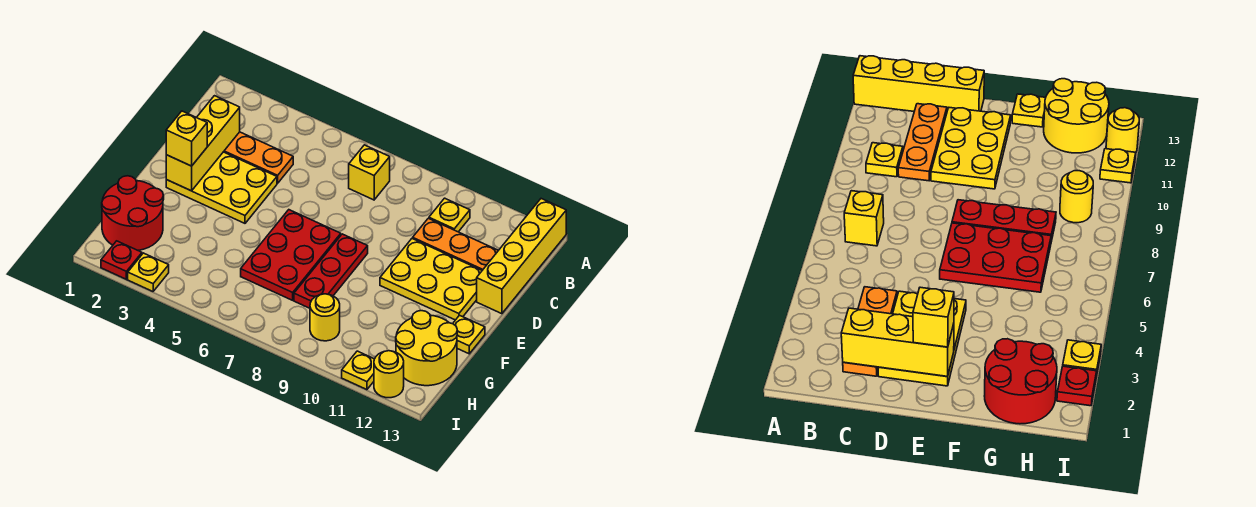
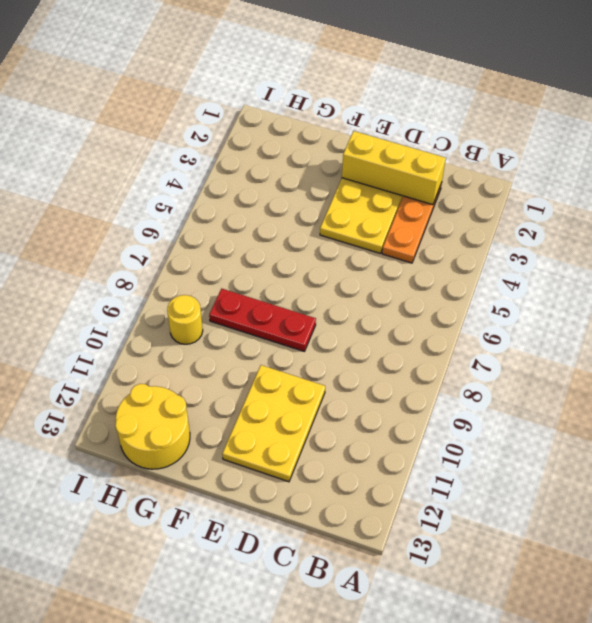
none -> yellow brick A13:D13 level 1
none -> yellow brick B7 level 1
none -> yellow plate B10 level 1

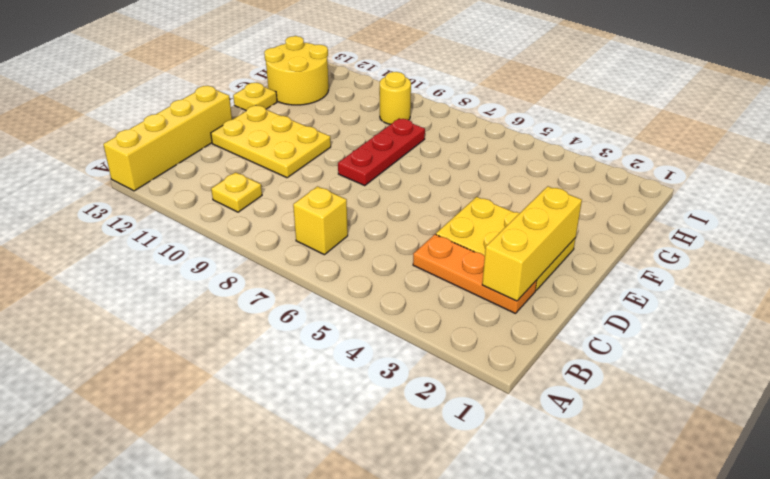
none -> orange plate C10:C12 level 1
none -> red plate E6:G7 level 1
none -> red round brick G1:H2 level 1

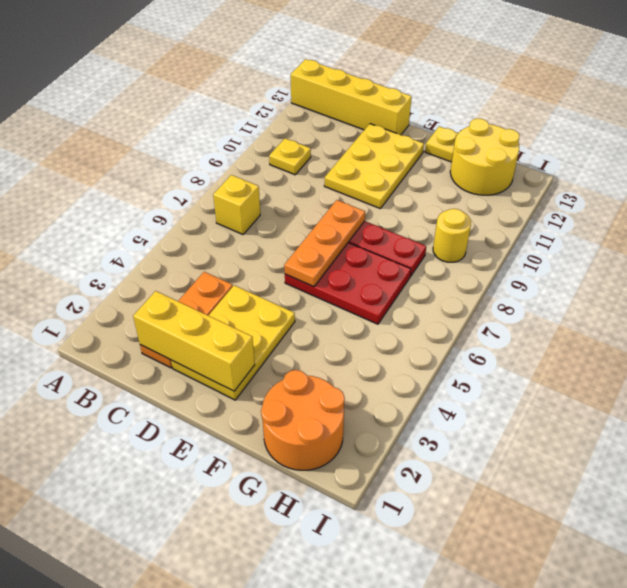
orange plate E6:E8 level 2 -> orange plate C10:C12 level 1
orange round brick G1:H2 level 1 -> red round brick G1:H2 level 1
none -> red plate I2 level 1
none -> yellow plate I3 level 1
none -> yellow plate I11 level 1

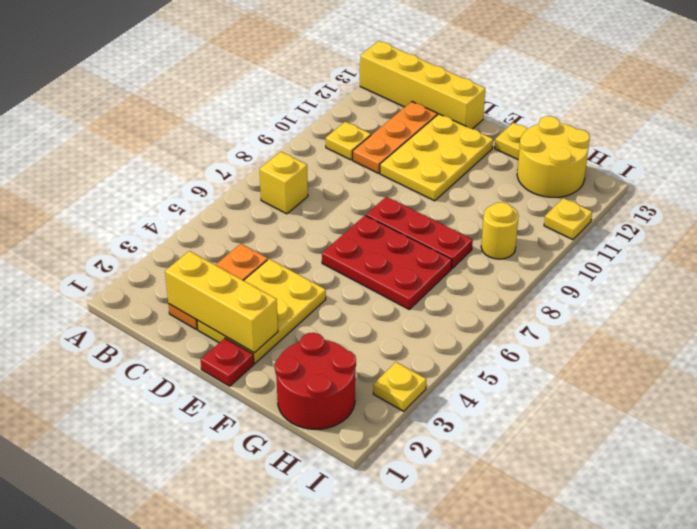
red plate E1 level 1 -> red plate I2 level 1
none -> yellow round brick I12 level 1
none -> yellow brick E2 level 3

